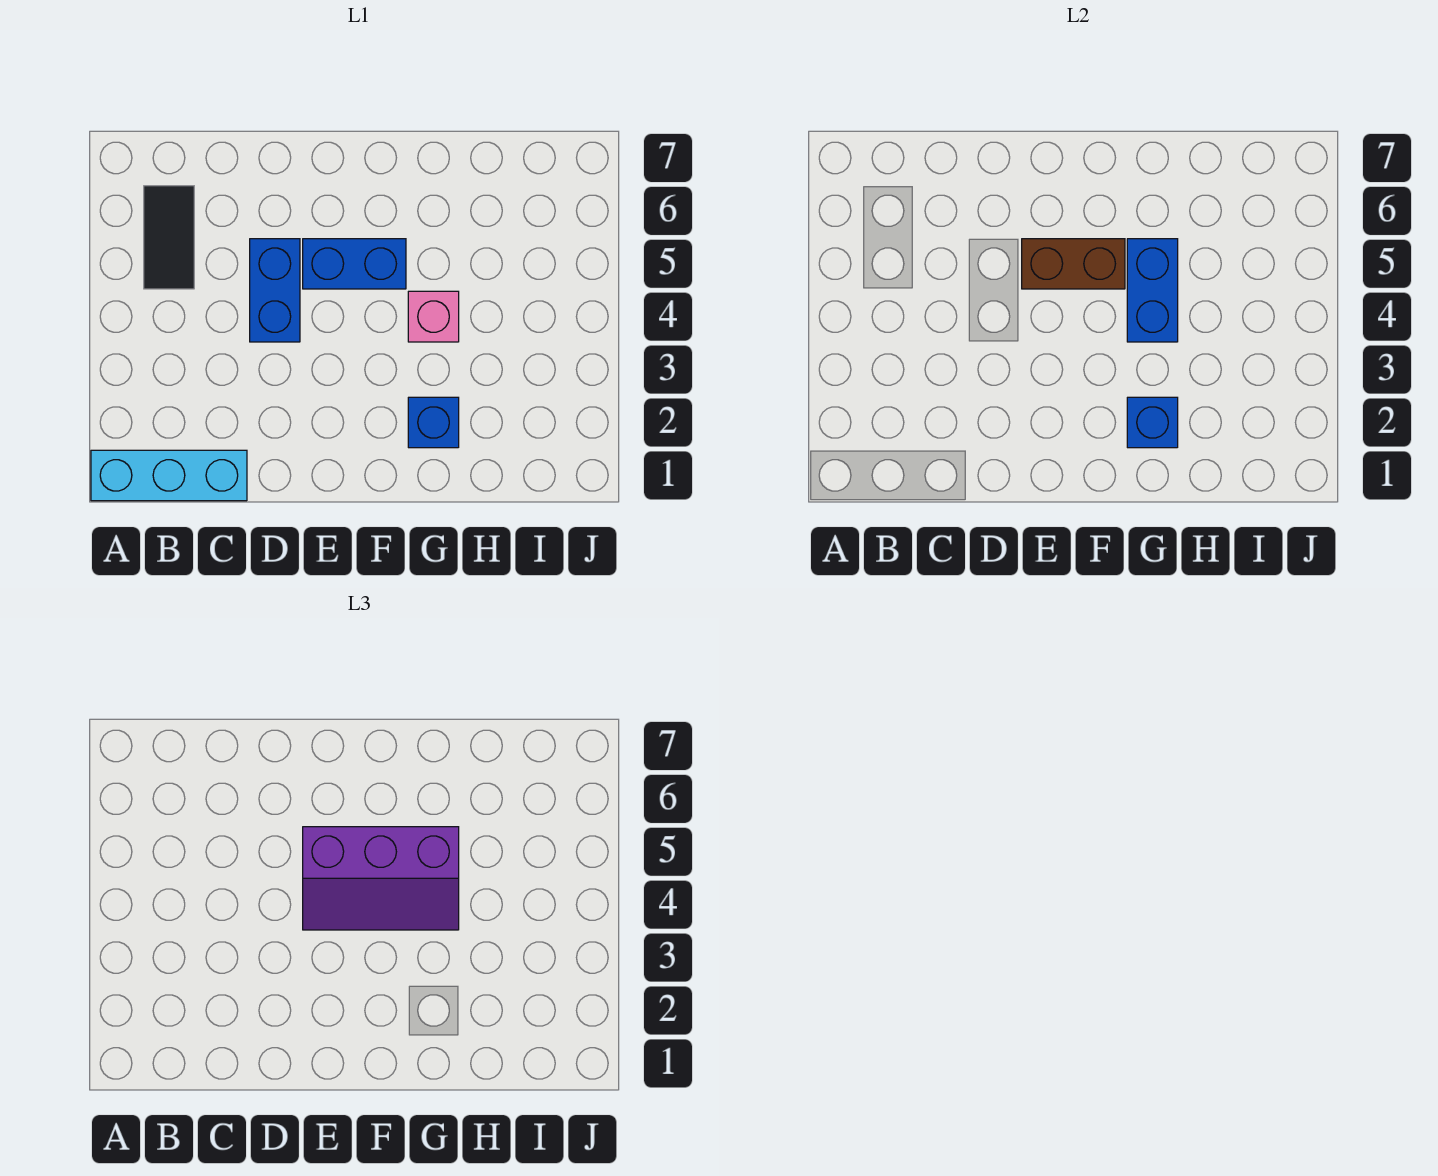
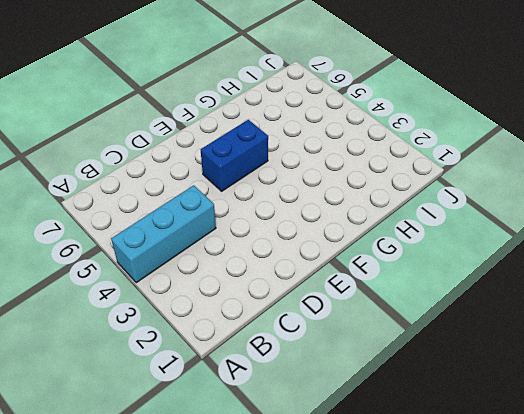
cyan brick A4:C4 level 1 -> cyan brick A1:C1 level 1
none -> black tile B5:B6 level 1
none -> blue brick D4:D5 level 1

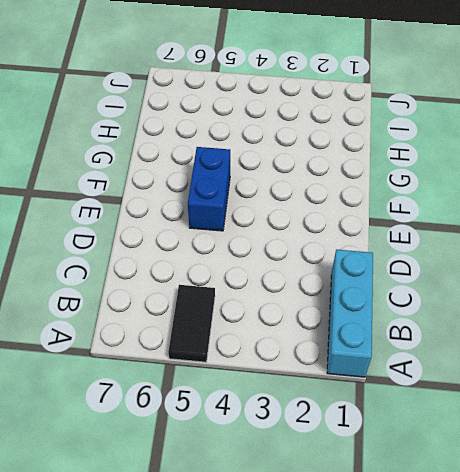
black tile A5:B5 level 1 -> black tile B5:B6 level 1
none -> blue brick D4:D5 level 1
none -> blue brick G2 level 1

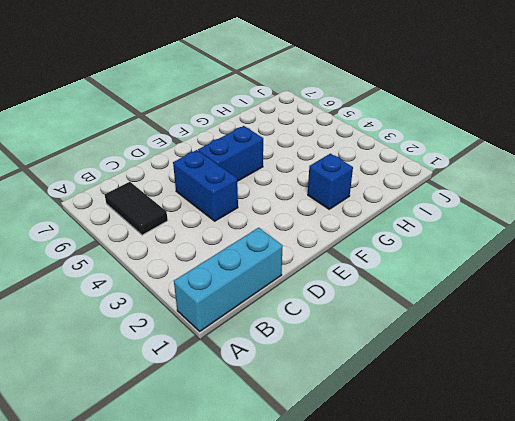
none -> pink brick G4 level 1
none -> brown brick E5:F5 level 2

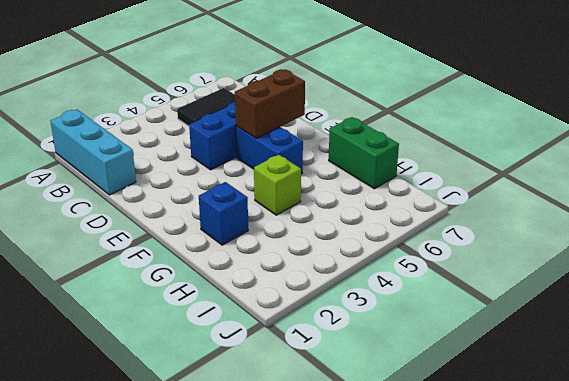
brown brick E5:E6 level 2 -> brown brick E5:F5 level 2
lime brick G4 level 1 -> pink brick G4 level 1
green brick G7:H7 level 1 -> none
none -> blue brick G2 level 2
none -> blue brick G4:G5 level 2

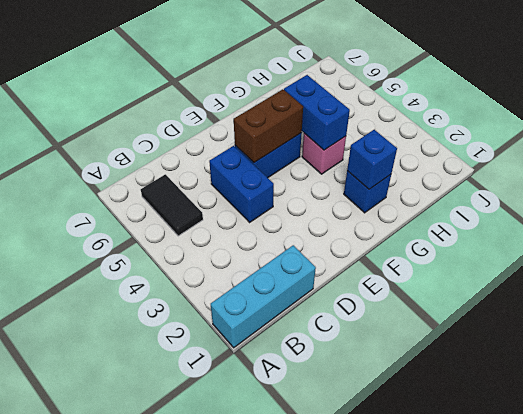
none -> purple slope E4:G5 level 3 top 5

